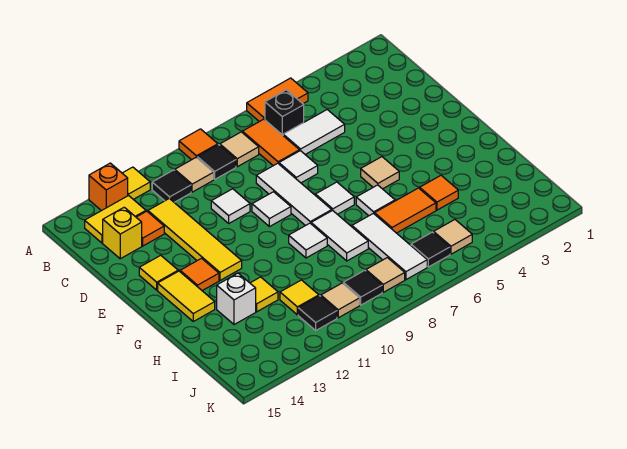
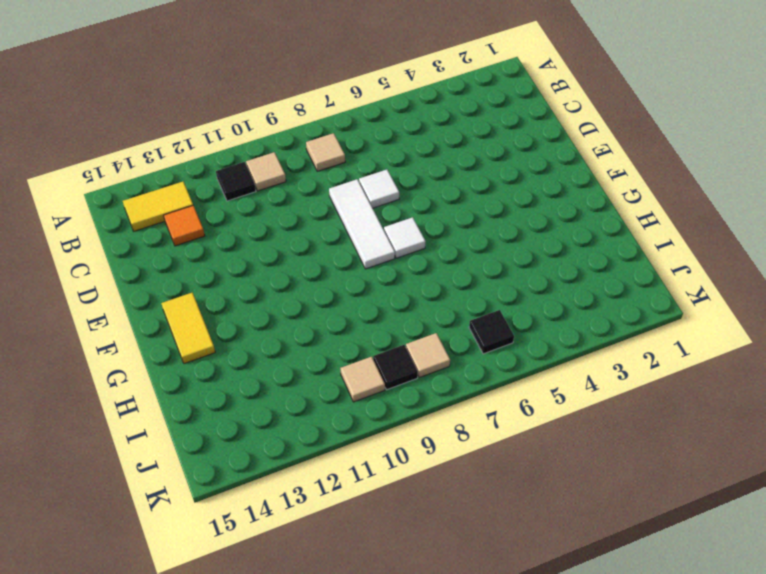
none -> orange tile A5:A6 level 1
none -> orange tile A9 level 1
none -> yellow tile A12 level 1
none -> orange brick A13 level 1

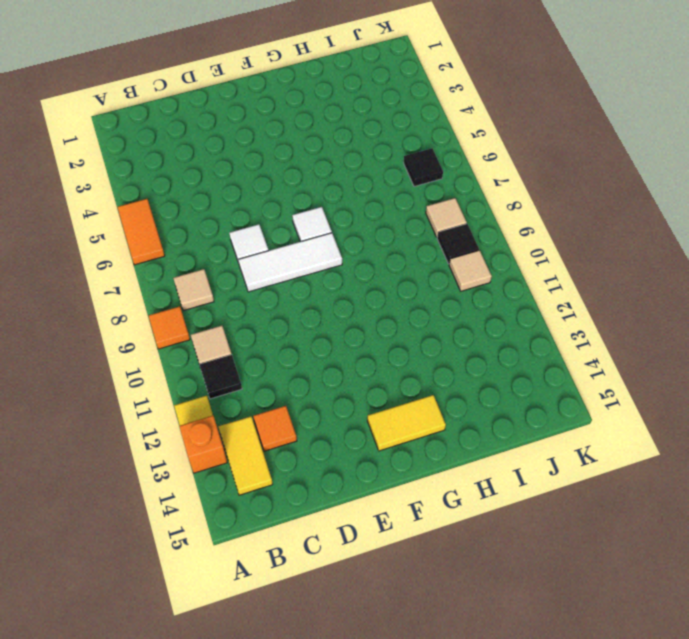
none -> black brick B6 level 1
none -> orange tile B7:C7 level 1
none -> black tile B9 level 1
none -> white tile C5:C6 level 1

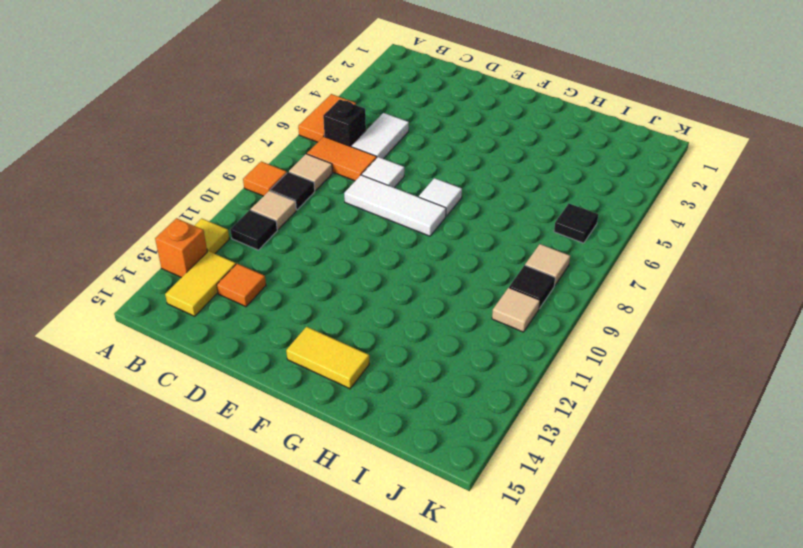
none -> yellow tile C12:F12 level 1
none -> yellow brick C14 level 1
none -> white tile D10 level 1
none -> white tile E9 level 1

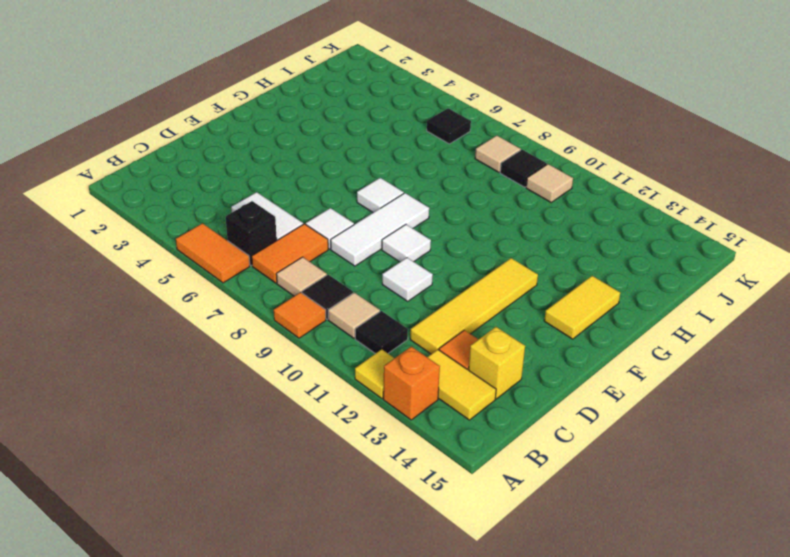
none -> yellow tile E14 level 1
none -> tan tile F5 level 1
none -> orange tile F13 level 1
none -> white tile G6 level 1

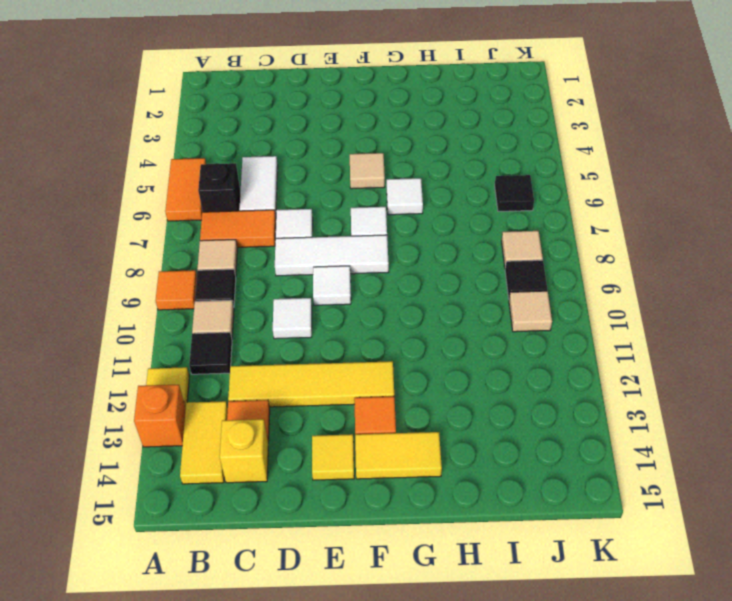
none -> white tile G8:H8 level 1
none -> white tile G9 level 1
none -> orange tile H4 level 1
none -> orange tile H5:H6 level 1

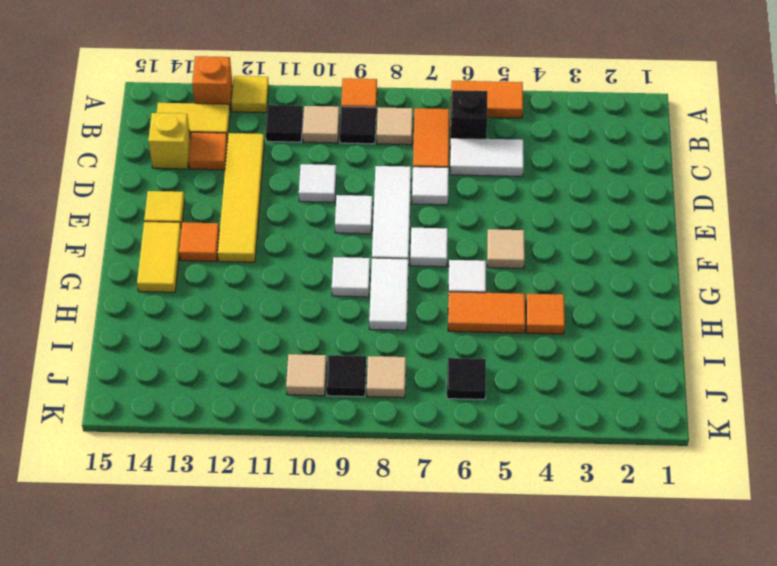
none -> white tile H7:J7 level 1
none -> yellow tile H12 level 1
none -> white brick H13 level 1
none -> yellow tile I11 level 1

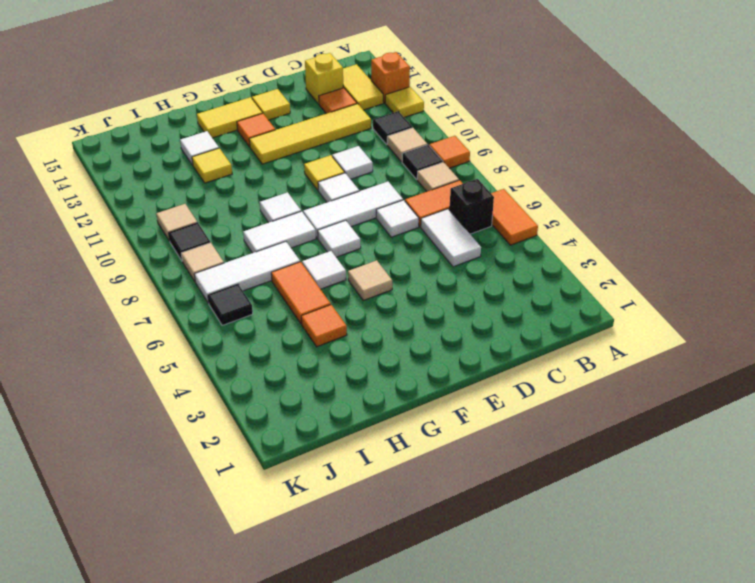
yellow tile E10 level 1 -> yellow tile I11 level 1
white tile H13 level 1 -> white brick H13 level 1
none -> tan tile J5 level 1
none -> black tile J11 level 1

